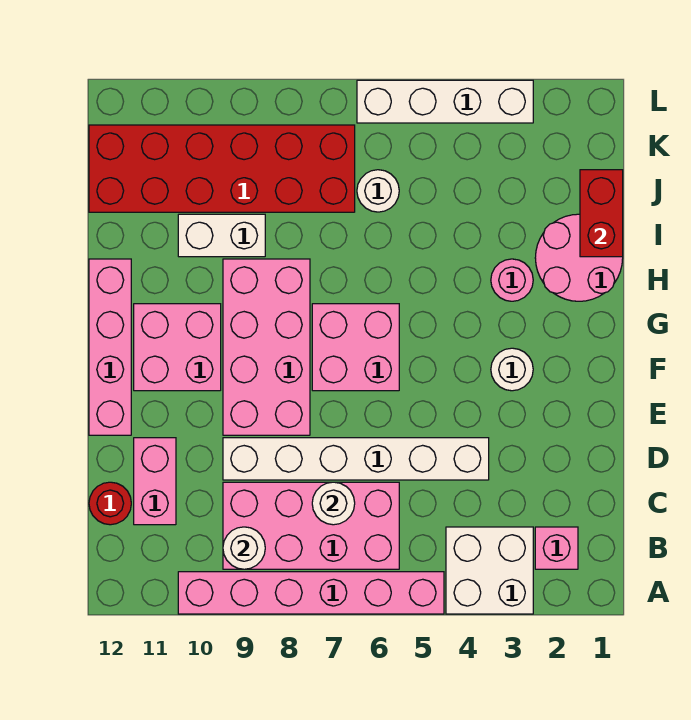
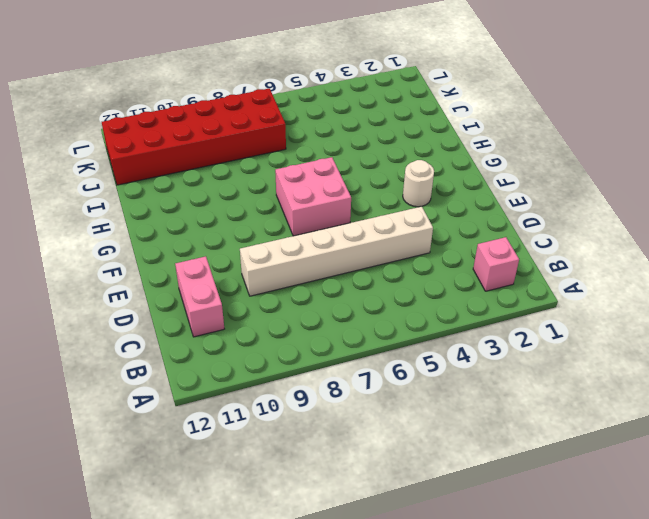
none -> white brick A3:B4 level 1
none -> pink brick A5:A10 level 1
none -> pink brick B6:C9 level 1

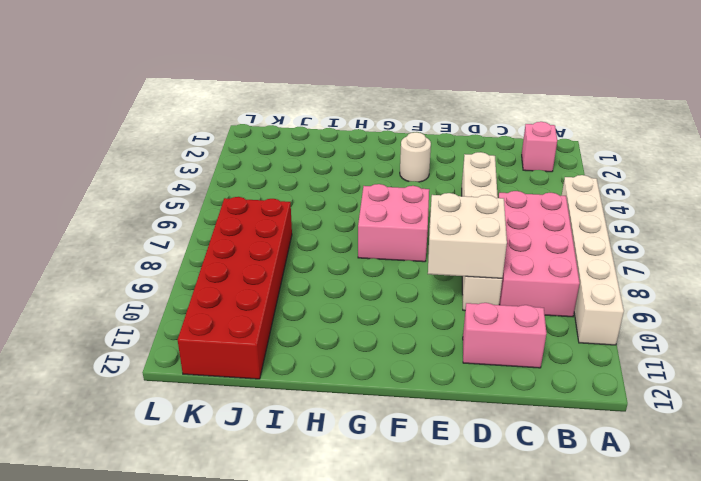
white brick A5:A10 level 1 -> pink brick A5:A10 level 1
white brick D8:E9 level 2 -> white brick A3:B4 level 1
none -> red round brick C12 level 1
none -> pink brick E8:H9 level 1
none -> pink brick E12:H12 level 1

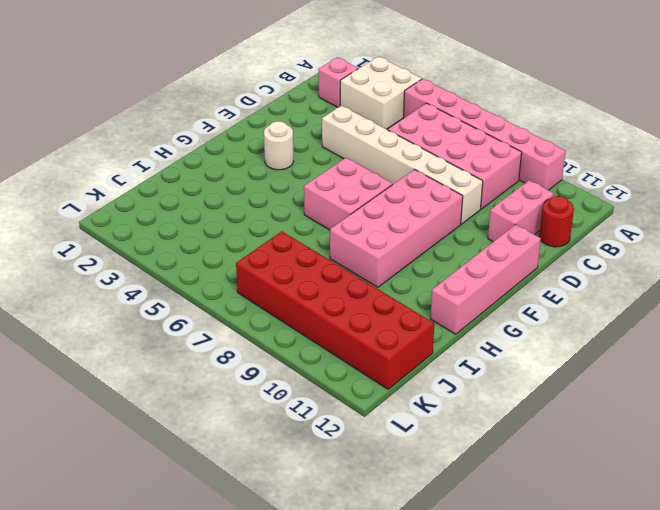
none -> pink brick F10:G11 level 1
none -> pink round brick H1:I2 level 1
none -> pink round brick H3 level 1

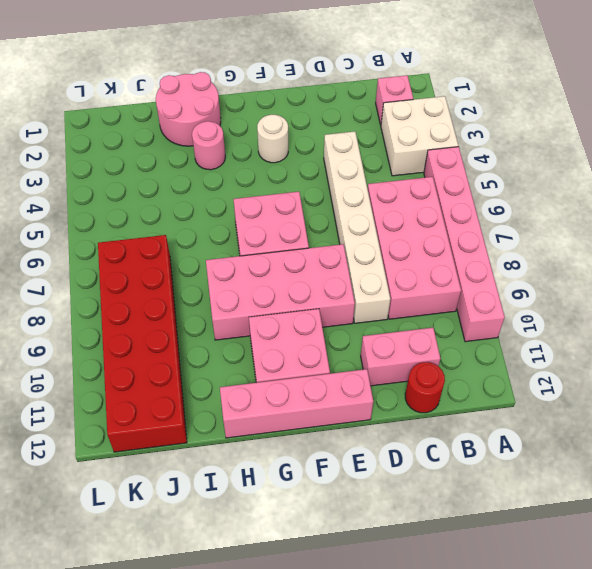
none -> white brick I9:I10 level 1
none -> white round brick J6 level 1
none -> white brick L3:L6 level 1

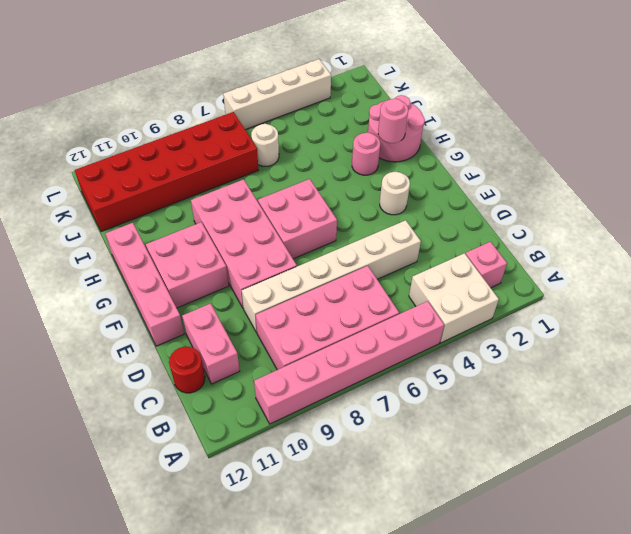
pink round brick H2 level 2 -> none
none -> white brick I9:I10 level 1
none -> white round brick B9 level 2
none -> white round brick C7 level 2

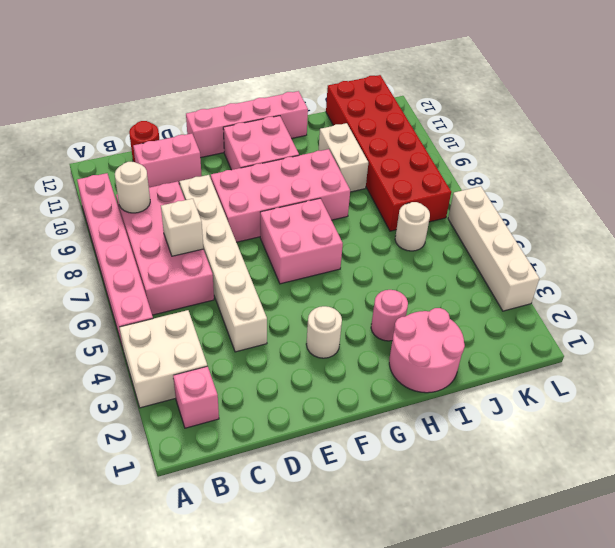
white brick C7 level 2 -> white round brick C7 level 2
none -> red brick I1:J1 level 2

